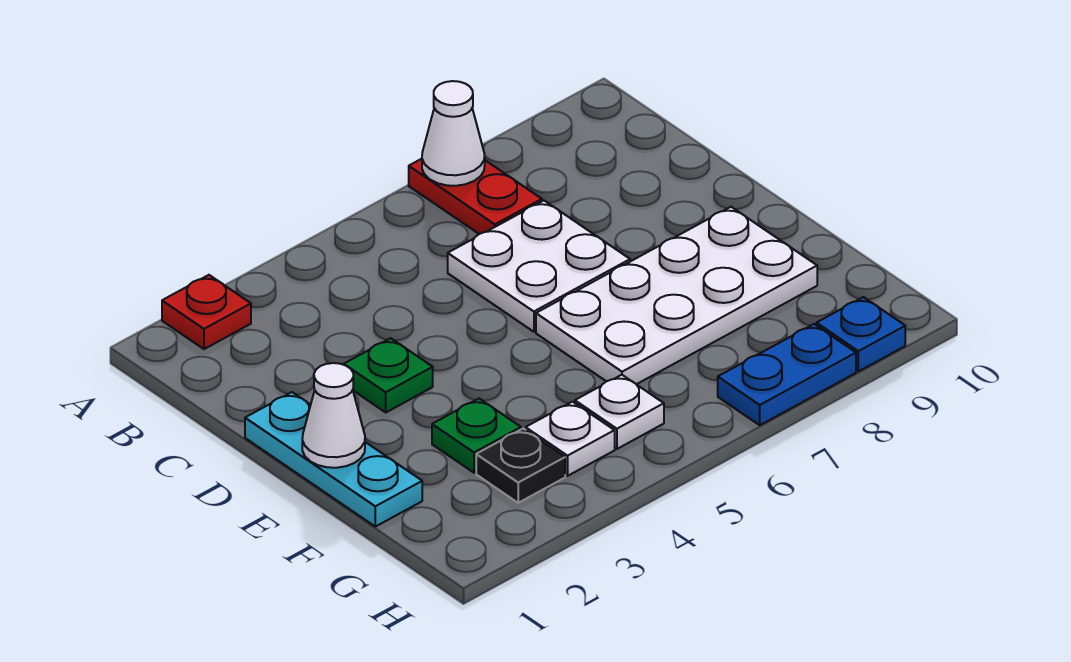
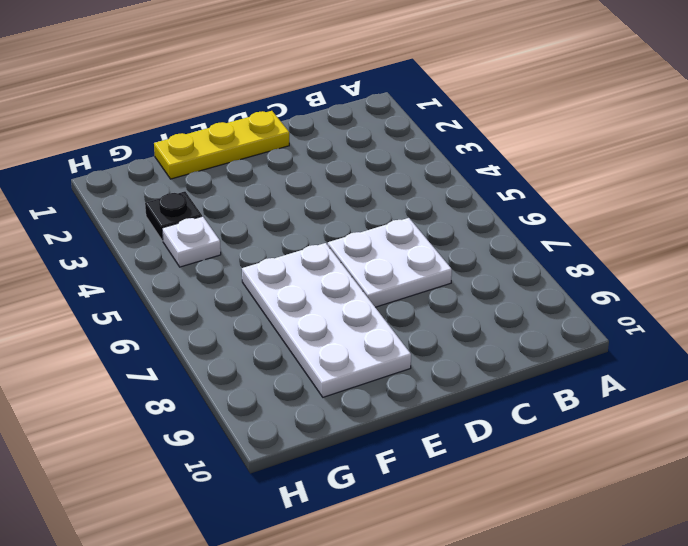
yellow plate D1:F1 level 1 -> cyan plate D1:F1 level 1
none -> red plate A2 level 1
none -> red plate A7:B7 level 1
none -> green plate D3 level 1

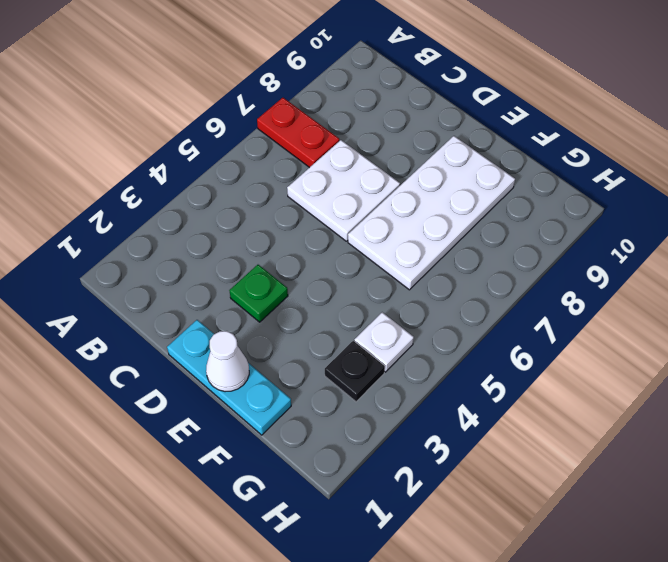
none -> red plate A2 level 1
none -> green plate F3 level 1
none -> white plate G5 level 1

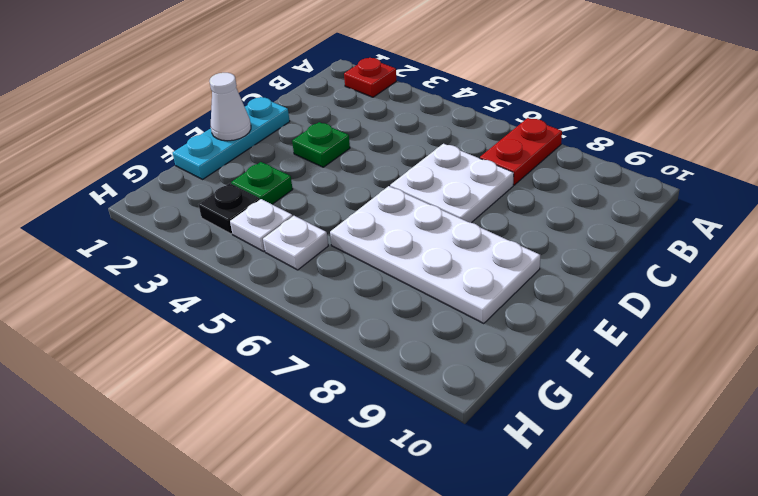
none -> blue plate H7:H8 level 1
none -> blue plate H9 level 1
none -> white cone A7 level 2

